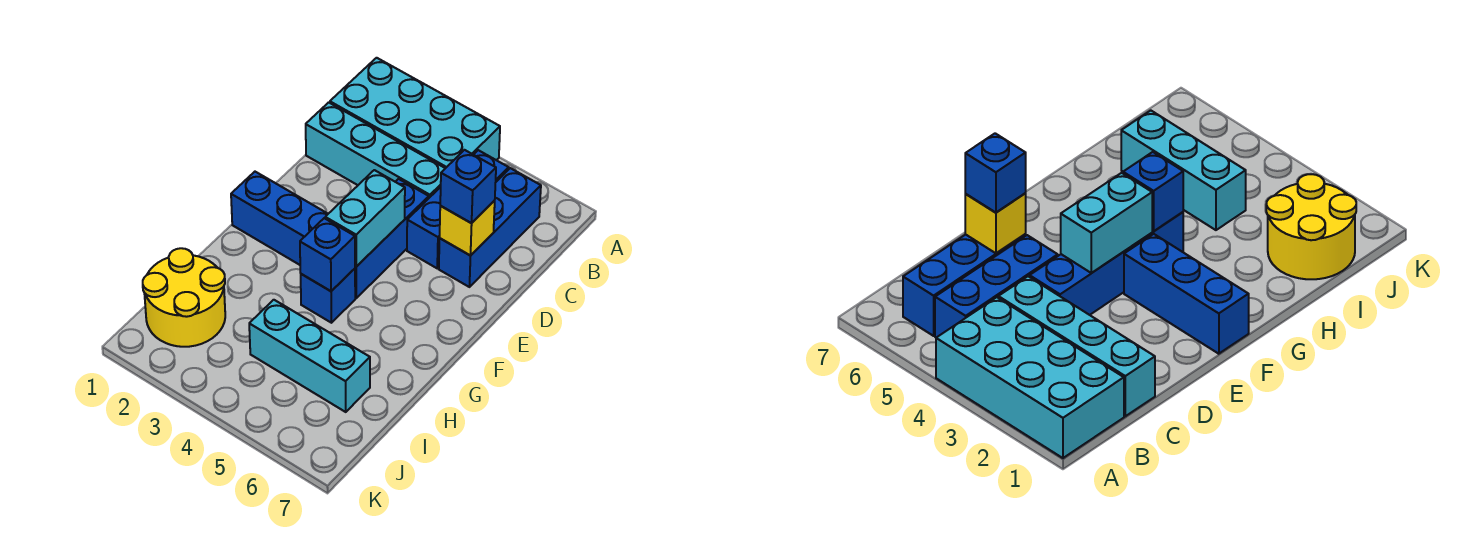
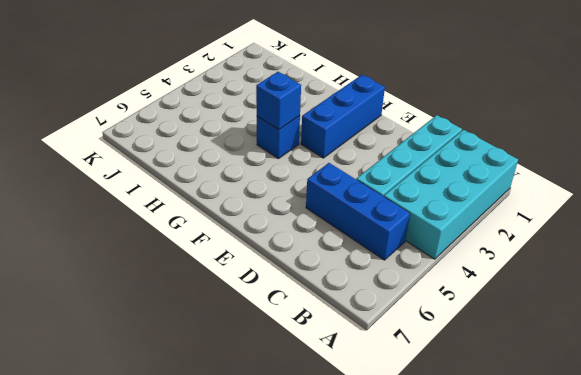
none -> blue brick B6:D6 level 1
none -> blue brick D4:F4 level 1
none -> yellow round brick I1:J2 level 1

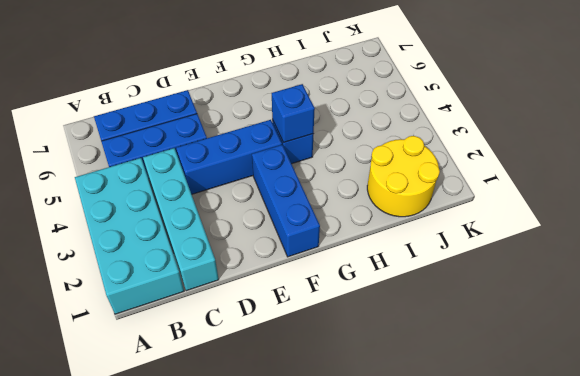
none -> cyan brick I4:I6 level 1
none -> yellow brick D6 level 2
none -> cyan brick E4:F4 level 2

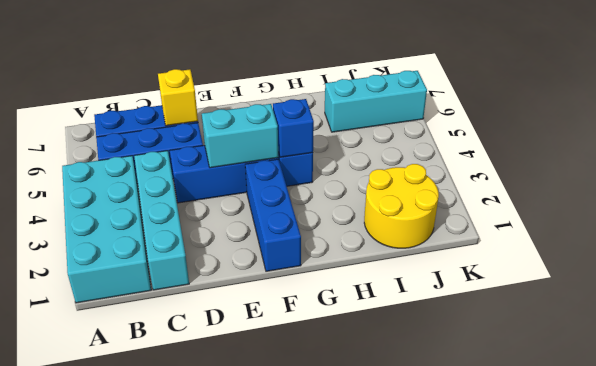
cyan brick I6:K6 level 1 -> cyan brick I4:I6 level 1
none -> blue brick D6 level 3

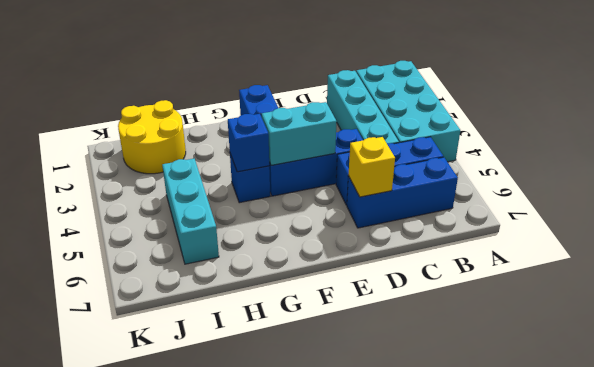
none -> blue brick D6 level 3

